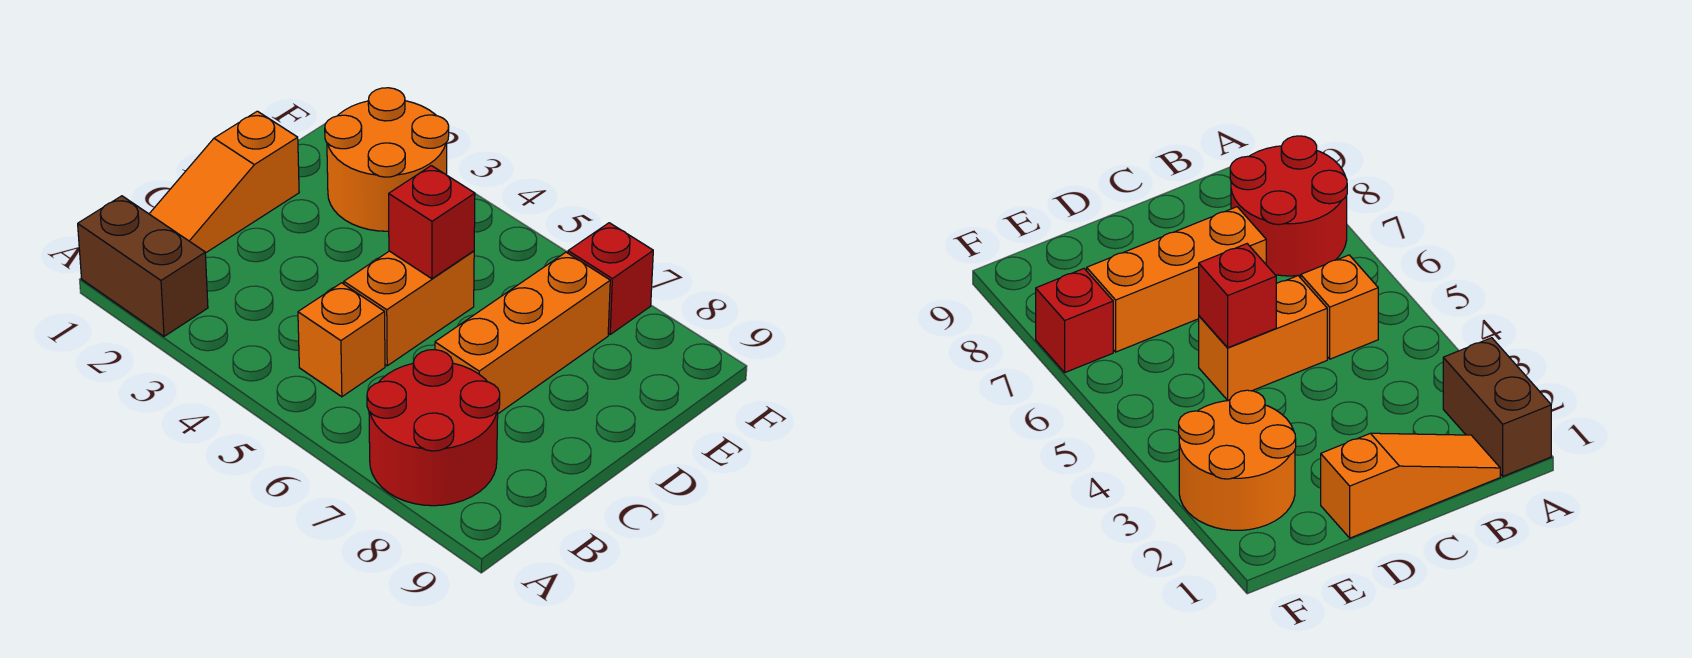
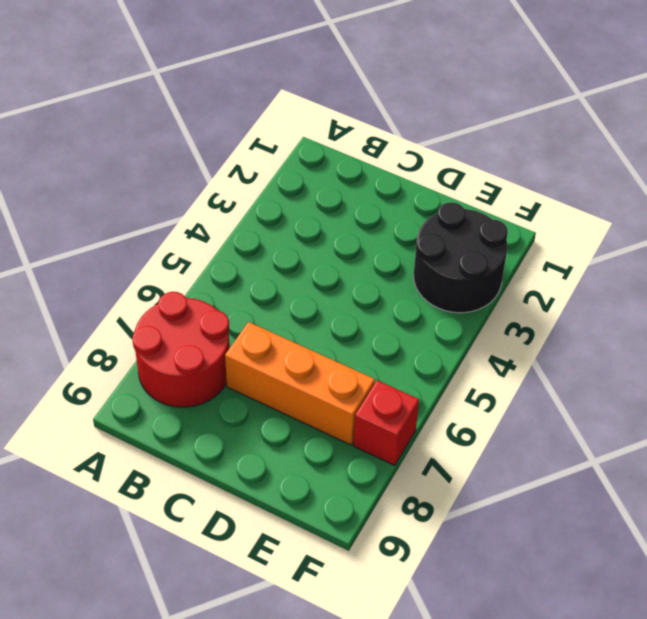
black round brick E2:F3 level 1 -> orange round brick E2:F3 level 1
none -> brown brick A1:A2 level 1
none -> orange slope B1:D1 level 1 top D

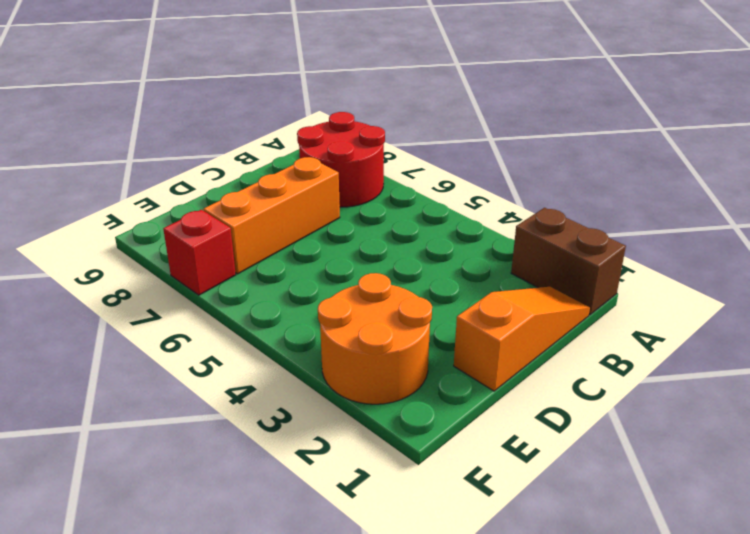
none -> orange brick B5 level 1
none -> orange brick C5:D5 level 1

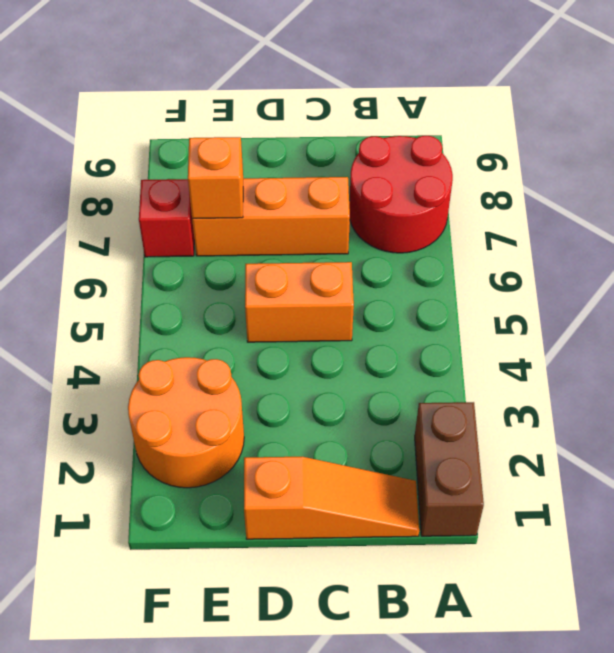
orange brick E7 level 2 -> orange brick B5 level 1
none -> red brick D5 level 2

